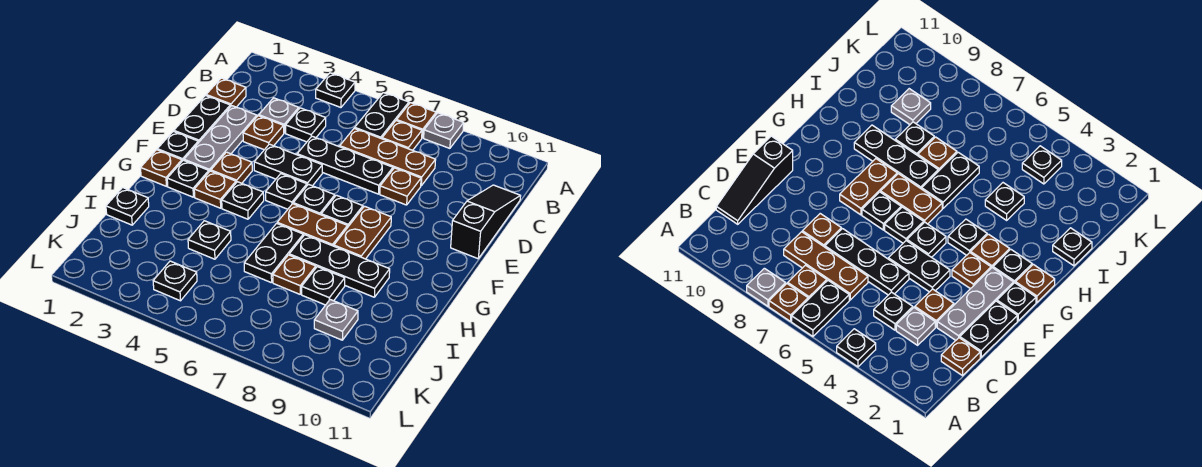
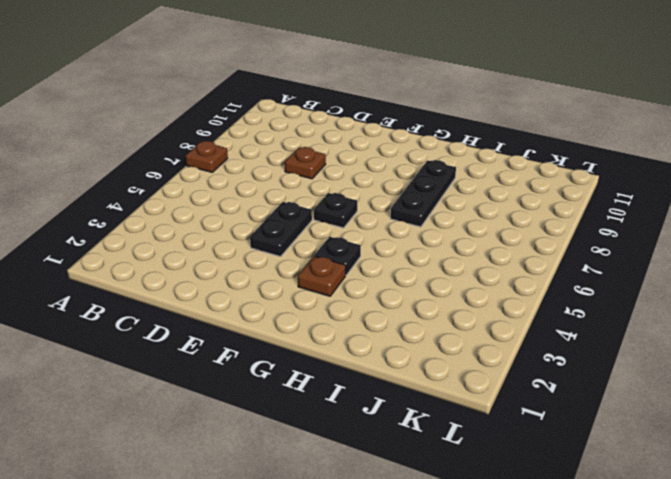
none -> black plate A4 level 1
none -> black plate A6:B6 level 1
none -> grey plate A8 level 1
none -> brown plate B7 level 1

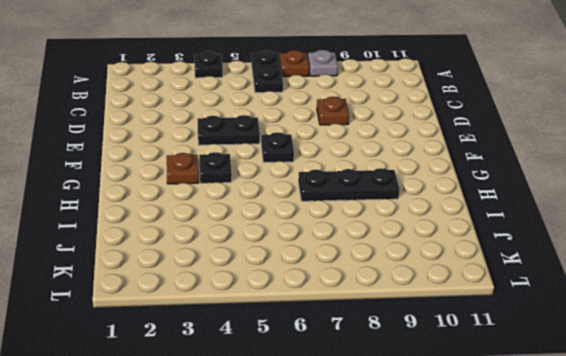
none -> brown plate B7 level 1
none -> brown plate C1 level 1
none -> grey plate C3 level 1
none -> black plate C4 level 1

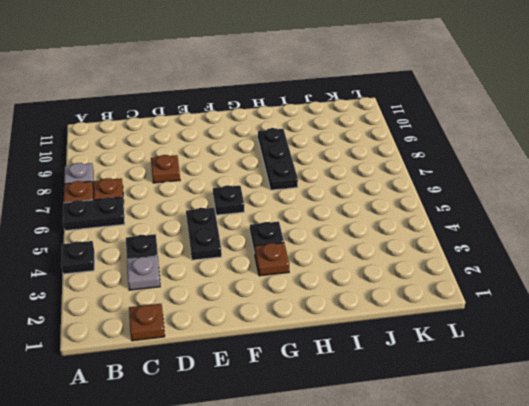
none -> brown plate C6:C8 level 1
none -> black slope C11:E11 level 1 top E
none -> black plate D1:E1 level 1
none -> grey plate D2:F2 level 1

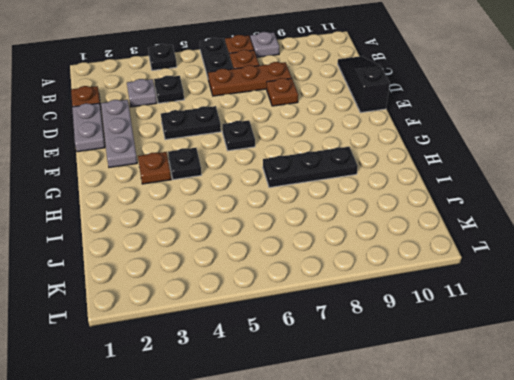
grey plate D1:E1 level 1 -> black plate D1:E1 level 1
none -> brown plate D3 level 1
none -> black plate D5:D7 level 1
none -> black plate F1 level 1
none -> brown plate F3 level 1

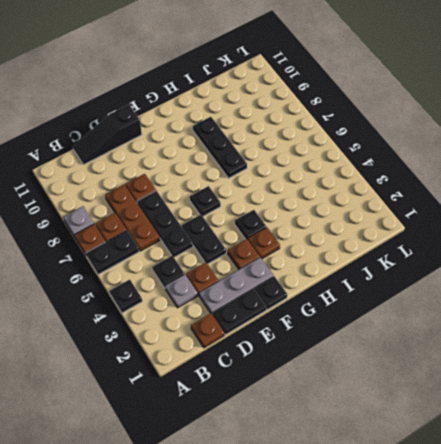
none -> black plate F5 level 1
none -> black plate F7 level 1
none -> brown plate F8:G8 level 1
none -> brown plate G1 level 1

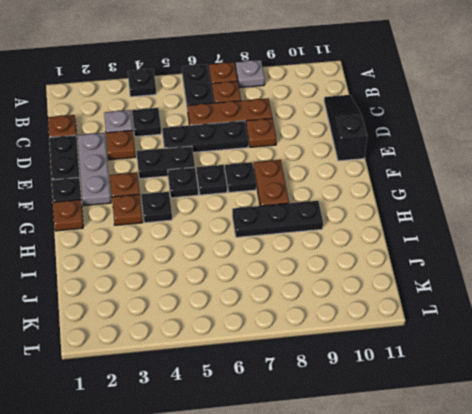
none -> black plate G2 level 1
none -> brown plate G6:G7 level 1
none -> black plate H6:I6 level 1
none -> black plate I1 level 1

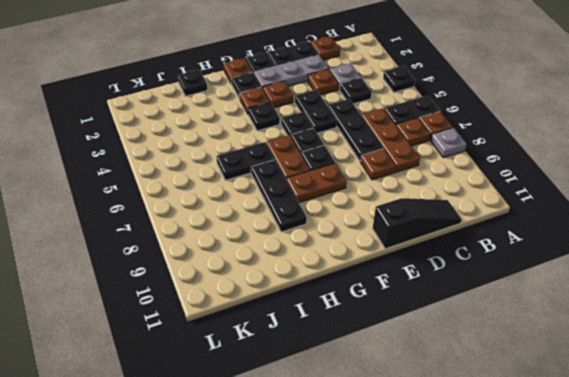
none -> black plate I4 level 1
none -> brown plate I7 level 1
none -> black plate I8 level 1
none -> grey plate J9 level 1

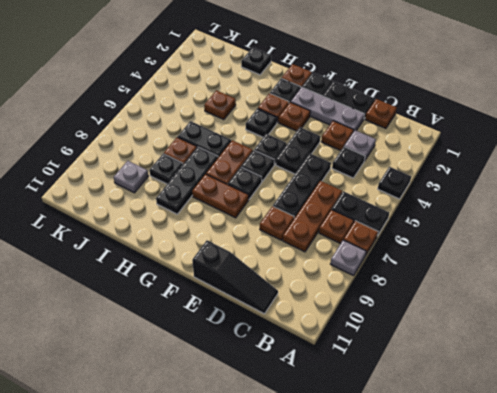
brown plate I4 level 1 -> black plate I4 level 1
none -> black plate K4 level 1

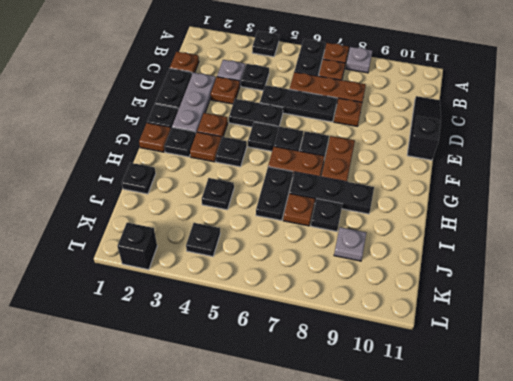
black brick L2 level 1 -> none

